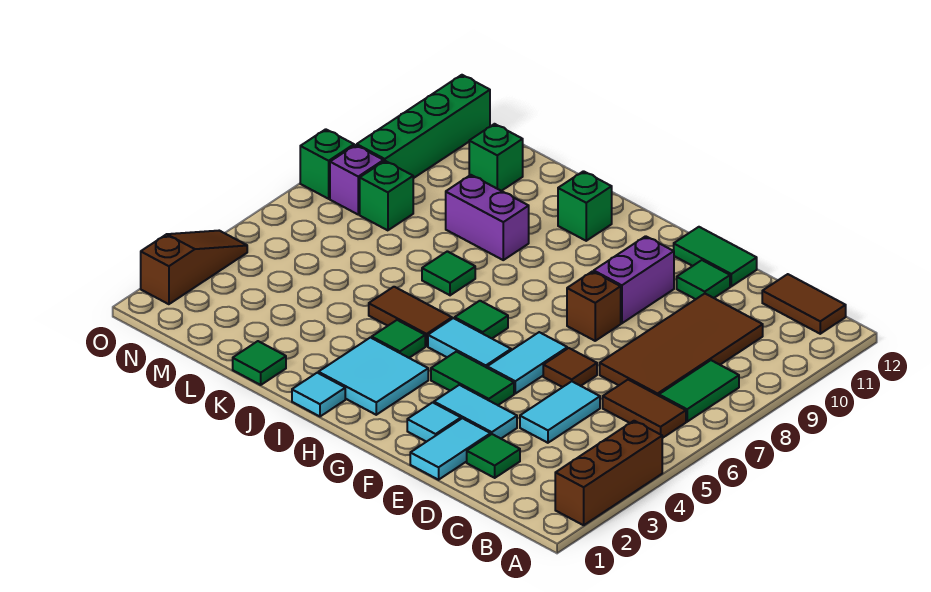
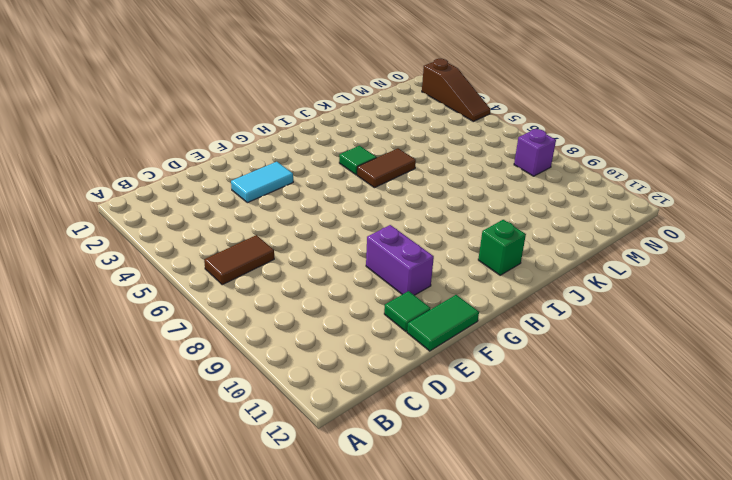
none -> brown brick A2:A4 level 1
none -> green tile B7:B8 level 1
none -> brown tile B12:C12 level 1
none -> brown tile C7:D10 level 1

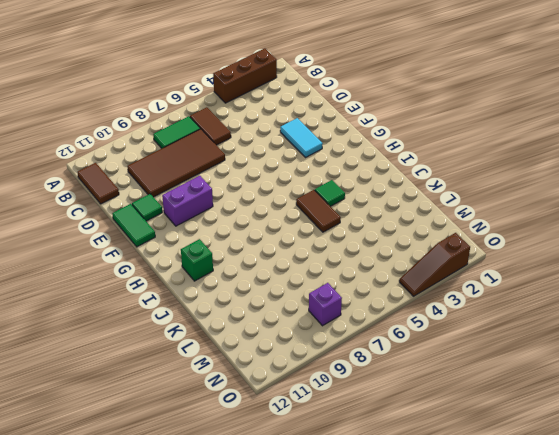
none -> green tile D2 level 1
none -> cyan tile D4:D5 level 1
none -> cyan tile E1:E2 level 1
none -> brown tile E6 level 1

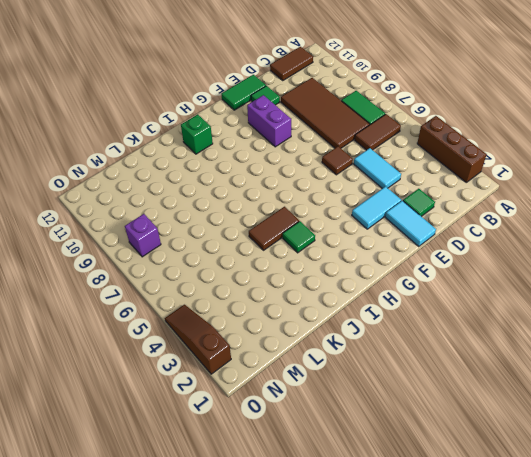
none -> cyan tile F2 level 1
none -> green tile F4:G4 level 1
none -> cyan tile F5:F6 level 1
none -> brown brick F8 level 1

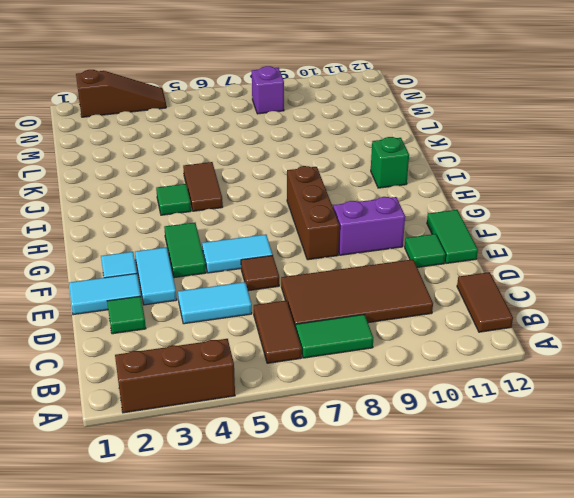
brown brick F8:H8 level 1 -> brown brick F8 level 1
none -> cyan tile G5:H5 level 1
none -> cyan tile H2:I3 level 1
none -> green tile H6 level 1
none -> cyan tile I1 level 1

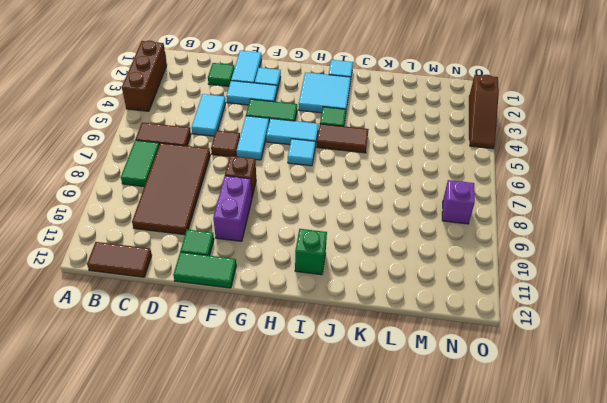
cyan tile H6 level 1 -> green tile H6 level 1
none -> green tile J7 level 1
none -> purple brick J9:K9 level 1
none -> green tile K1 level 1
none -> green brick L11 level 1

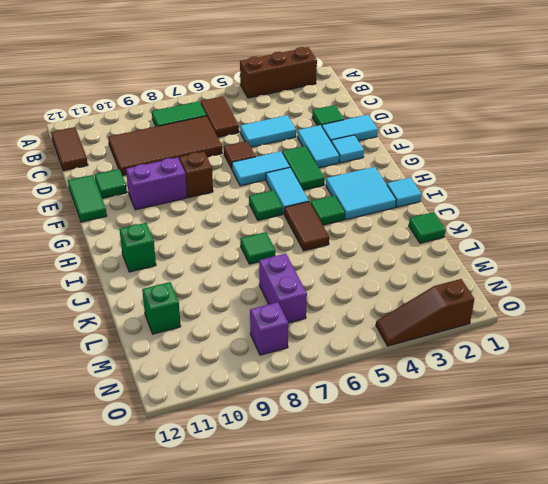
purple brick L7:M7 level 1 -> purple brick J9:K9 level 1
none -> green brick M8 level 1
none -> green brick N9:N12 level 1
none -> green brick O8 level 1

